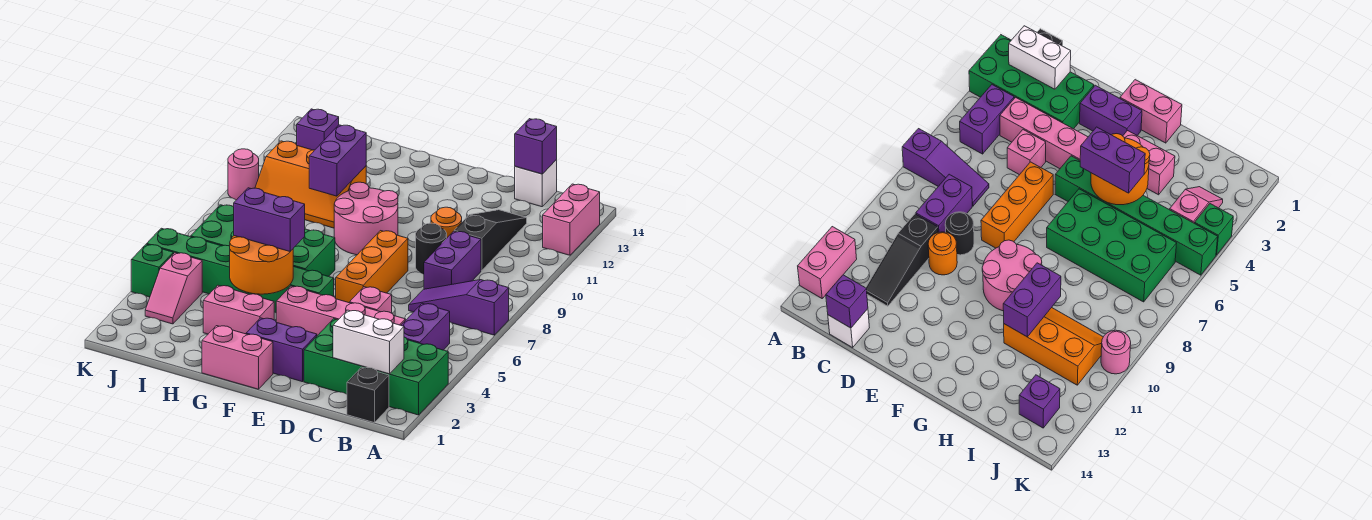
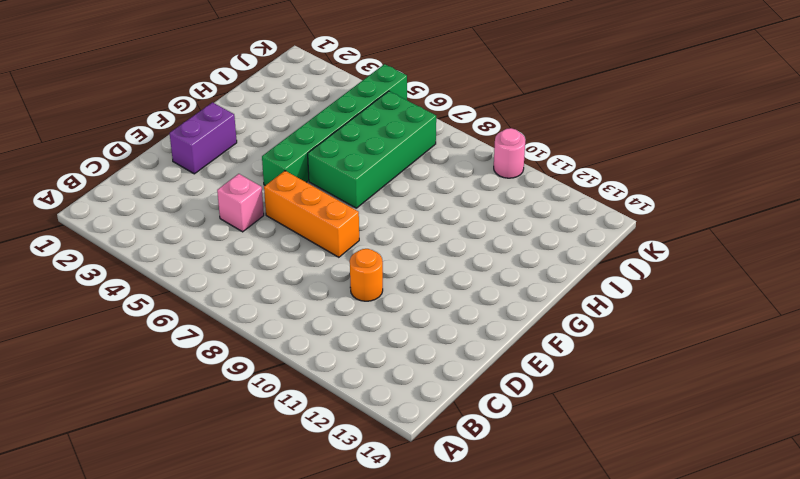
none -> green brick A2:D3 level 1
none -> purple slope A7:C7 level 1 top A
none -> pink brick A12:A13 level 1

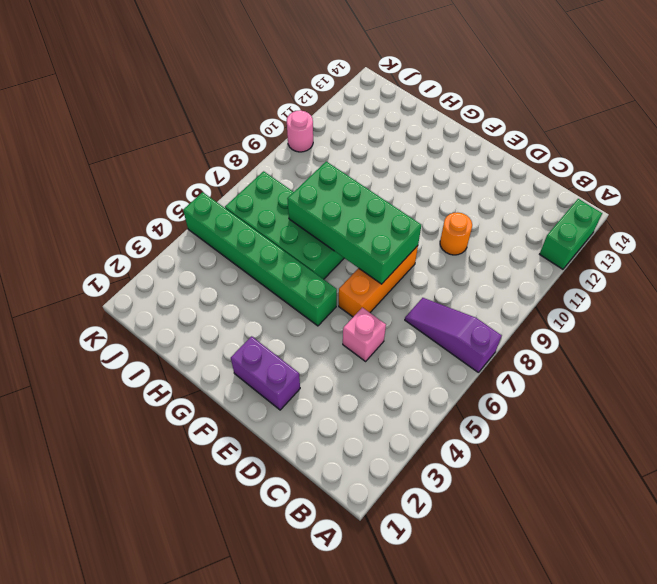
green brick A12:A13 level 1 -> pink brick A12:A13 level 1
green brick E7:H8 level 2 -> green brick A2:D3 level 1
none -> black brick B1 level 1
none -> purple brick B4:B5 level 1
none -> pink brick C4:F4 level 1

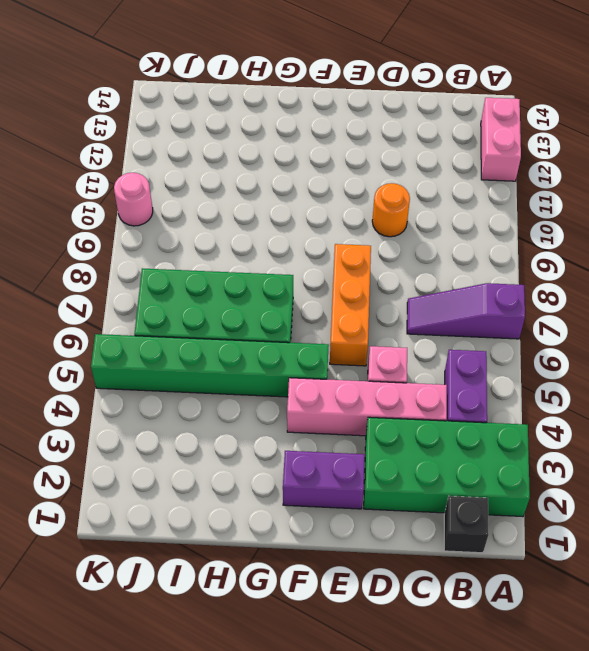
none -> purple brick C8:C9 level 1
none -> black slope C10:C12 level 1 top 10
none -> white brick C14 level 1

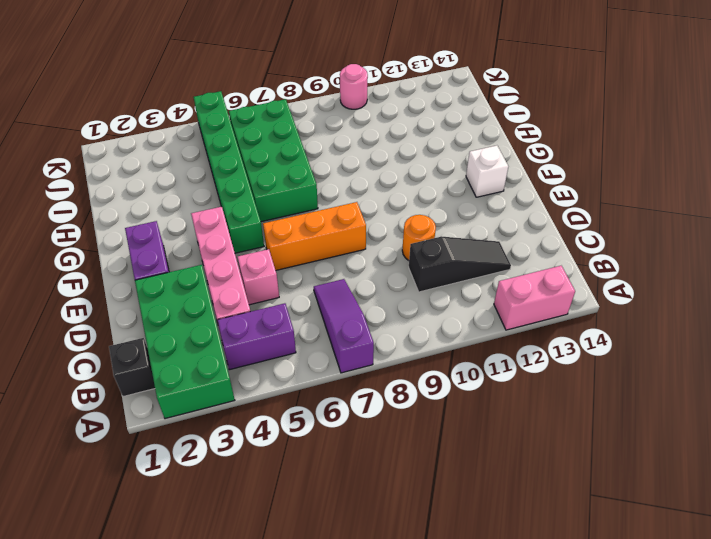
white brick F13 level 1 -> white brick C14 level 1
none -> purple brick C8:C9 level 1
none -> black round brick D9 level 1
none -> pink brick F1:G1 level 1

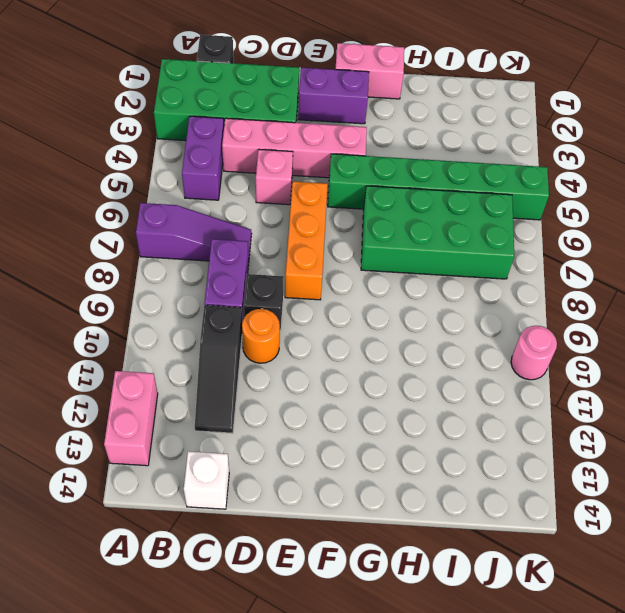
black brick D9 level 1 -> black round brick D9 level 1
none -> pink round brick F9:G10 level 1
none -> pink brick G3:H3 level 1
none -> orange slope H10:J11 level 1 top 11

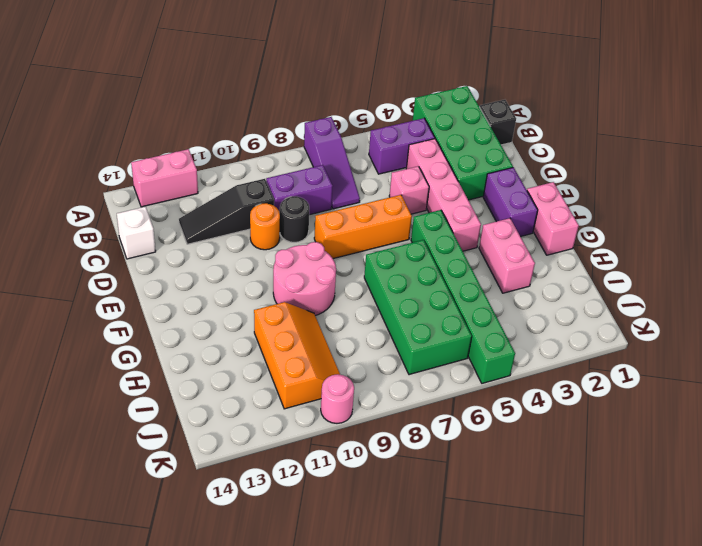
none -> pink slope J3:J4 level 1 top 4
none -> purple brick J13 level 1
none -> green brick K4 level 1

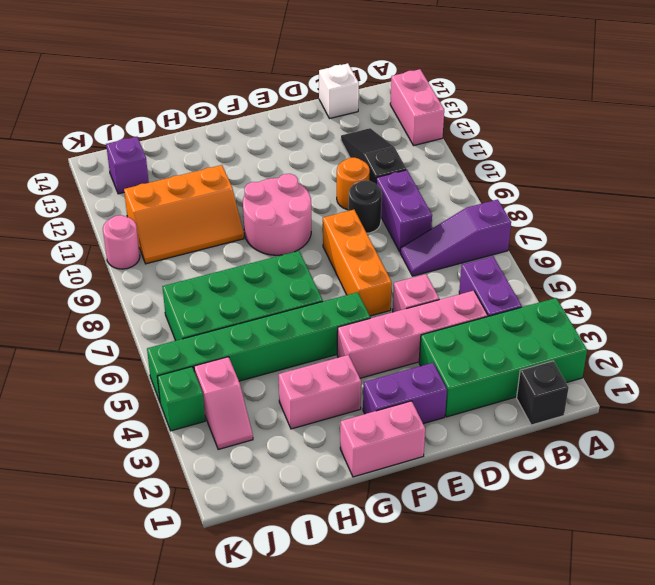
none -> white brick B2:C2 level 2
none -> purple brick C14 level 2
none -> orange round brick G4:H5 level 2

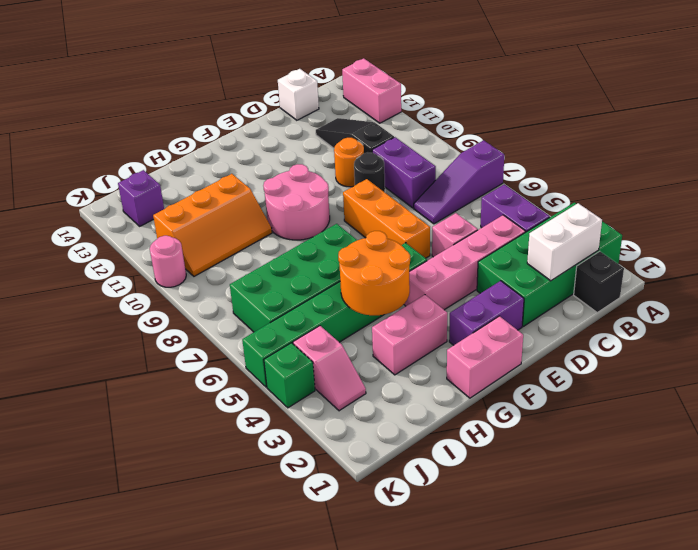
none -> purple brick C14 level 2
none -> purple brick H10:H11 level 2
none -> purple brick G5:H5 level 3

